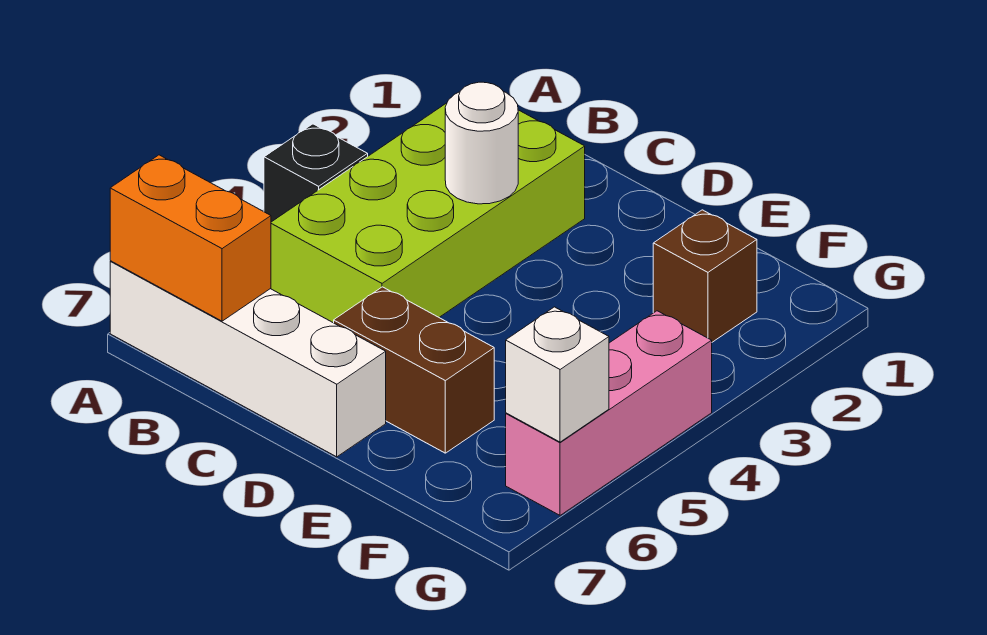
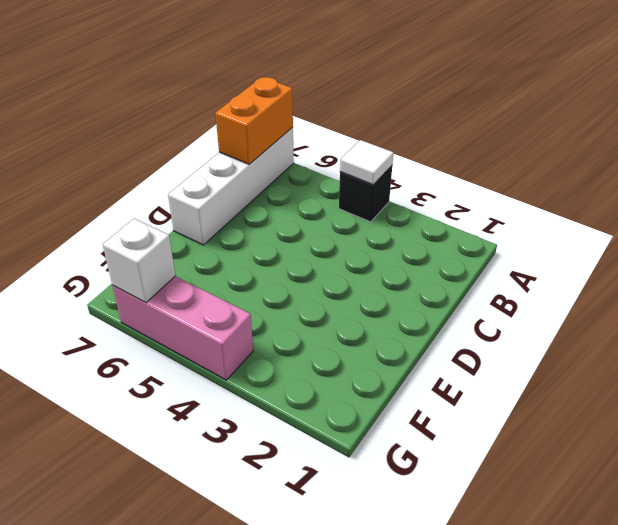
white tile A4 level 2 -> none
none -> lime brick B2:C5 level 1
none -> brown brick D6:E6 level 1

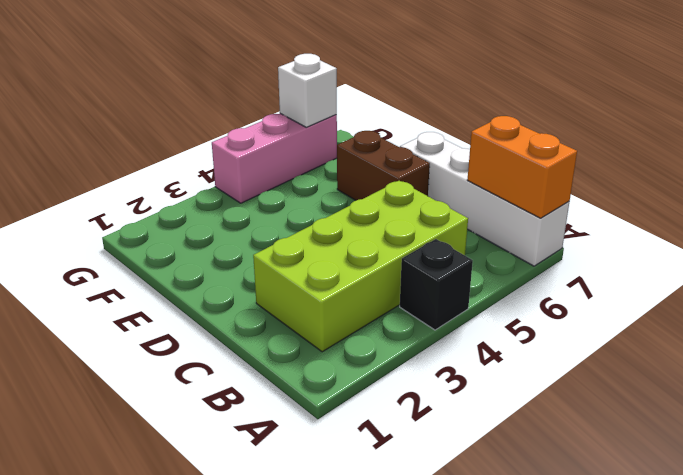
none -> brown brick F2 level 1
none -> white round brick C3 level 2

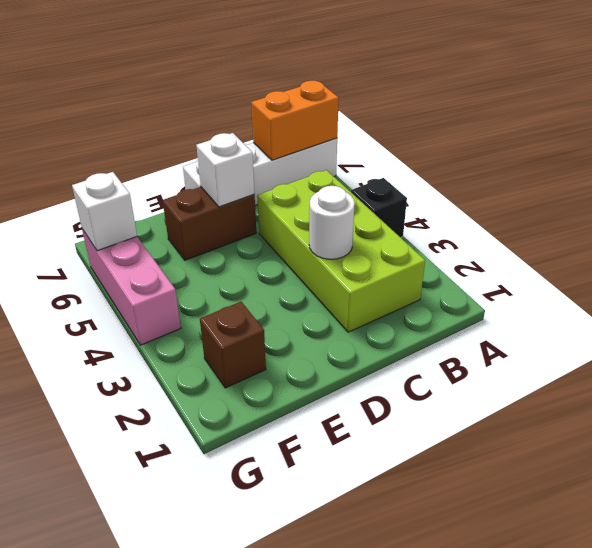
white brick D6 level 2 -> none

